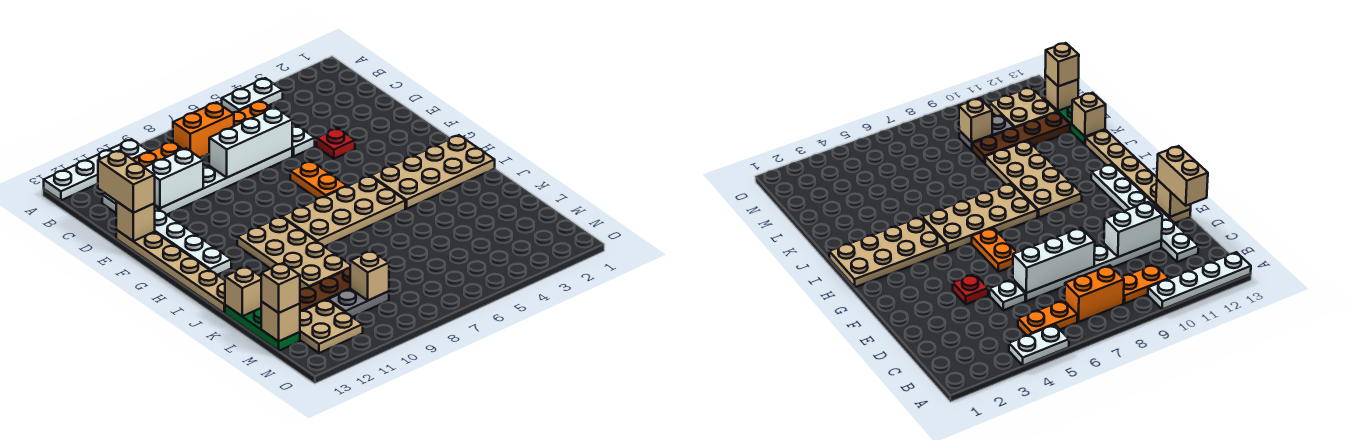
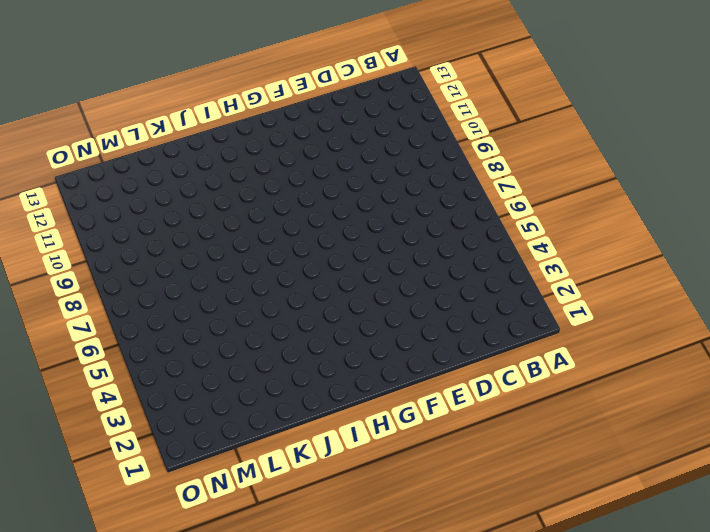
none -> white plate A4:A5 level 1
none -> white plate A10:A13 level 1
none -> orange plate B5:B6 level 1

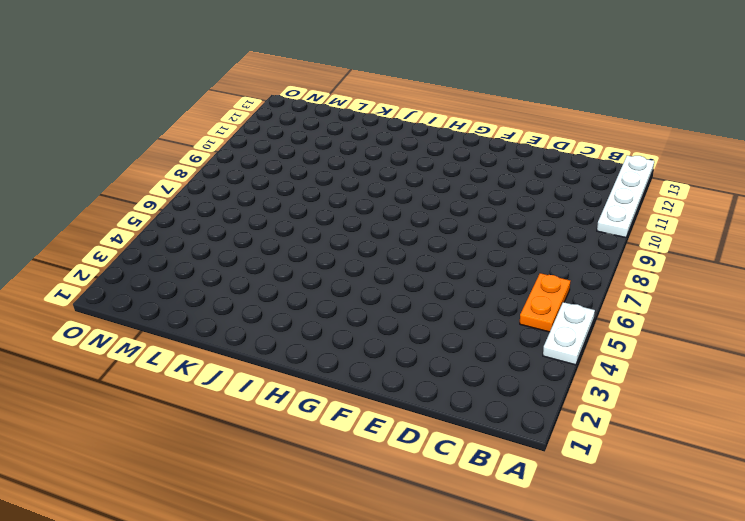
none -> orange brick B7:B8 level 1
none -> orange plate B9:B10 level 1
none -> white plate C12:H12 level 1

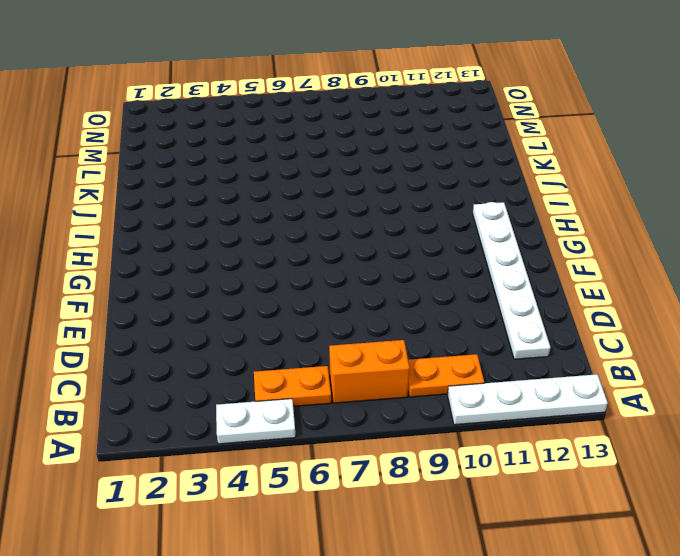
none -> white plate D5 level 1
none -> white plate D6:D11 level 1
none -> red plate E4 level 1

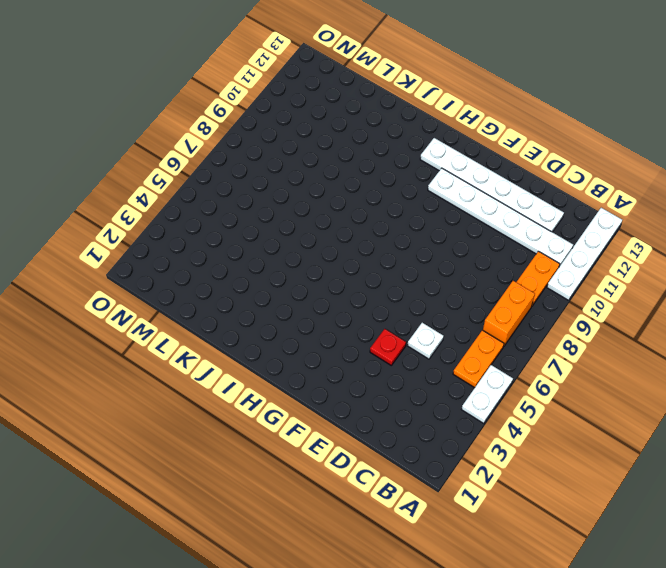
white plate B11:G11 level 1 -> white plate D6:D11 level 1
none -> tan plate E13:J13 level 1
none -> orange plate F6:G6 level 1
none -> tan plate H1:I4 level 1

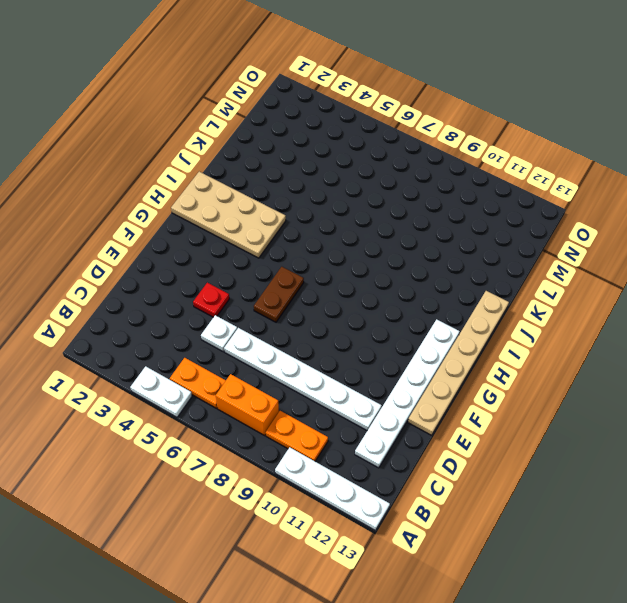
brown plate F6:G6 level 1 -> orange plate F6:G6 level 1
none -> tan plate H5:I8 level 1
none -> tan plate H9:K10 level 1
none -> green plate K13:M13 level 1

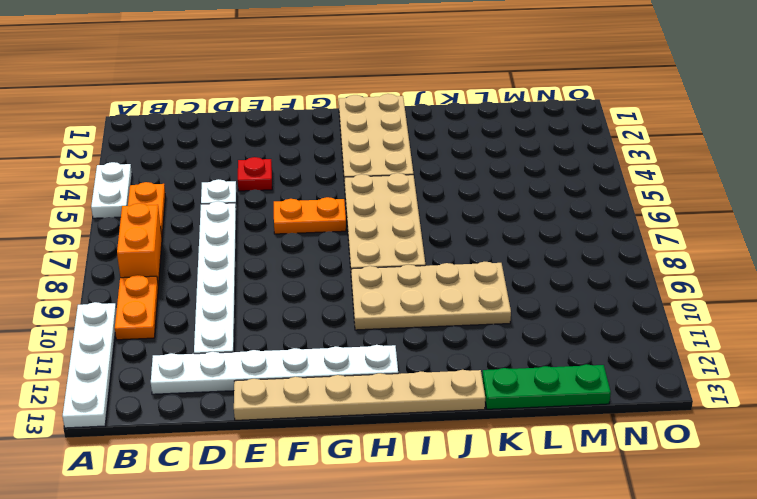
none -> brown plate L9:L12 level 1
none -> grey plate M9:M10 level 1
none -> tan plate M11:N12 level 1

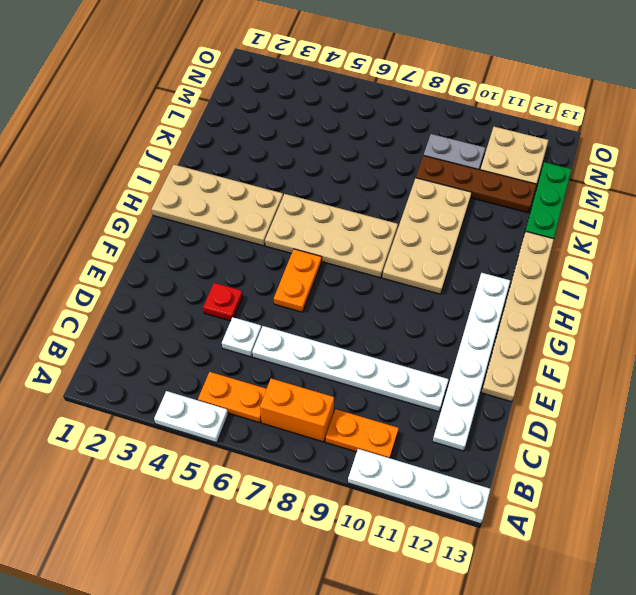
none -> white brick D6:D8 level 2
none -> white brick D10:D11 level 2
none -> tan brick E13 level 2

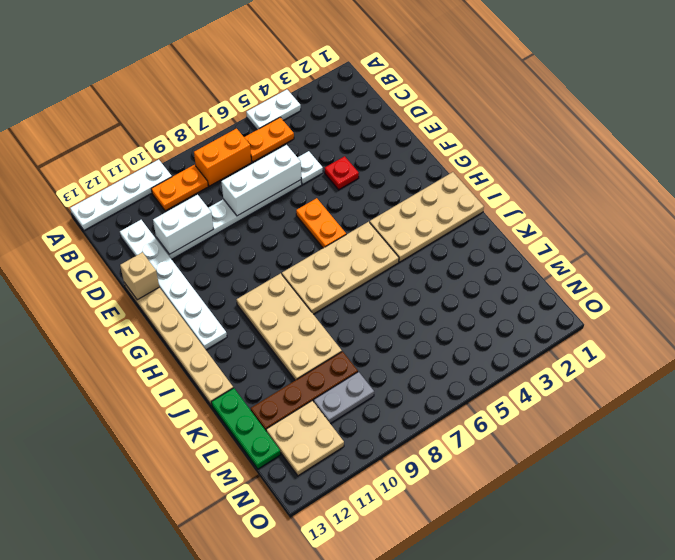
none -> tan brick K13 level 2
none -> tan brick M9 level 2
none -> tan brick M13 level 2

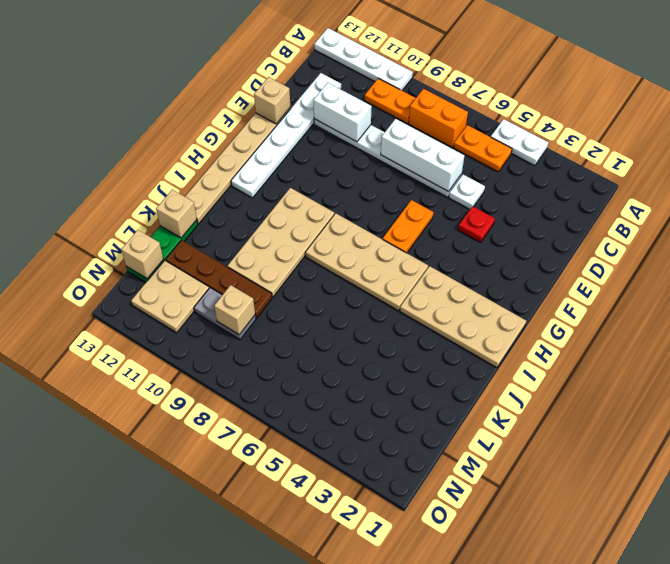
none -> tan brick D13:E13 level 3
none -> tan brick M13 level 3

